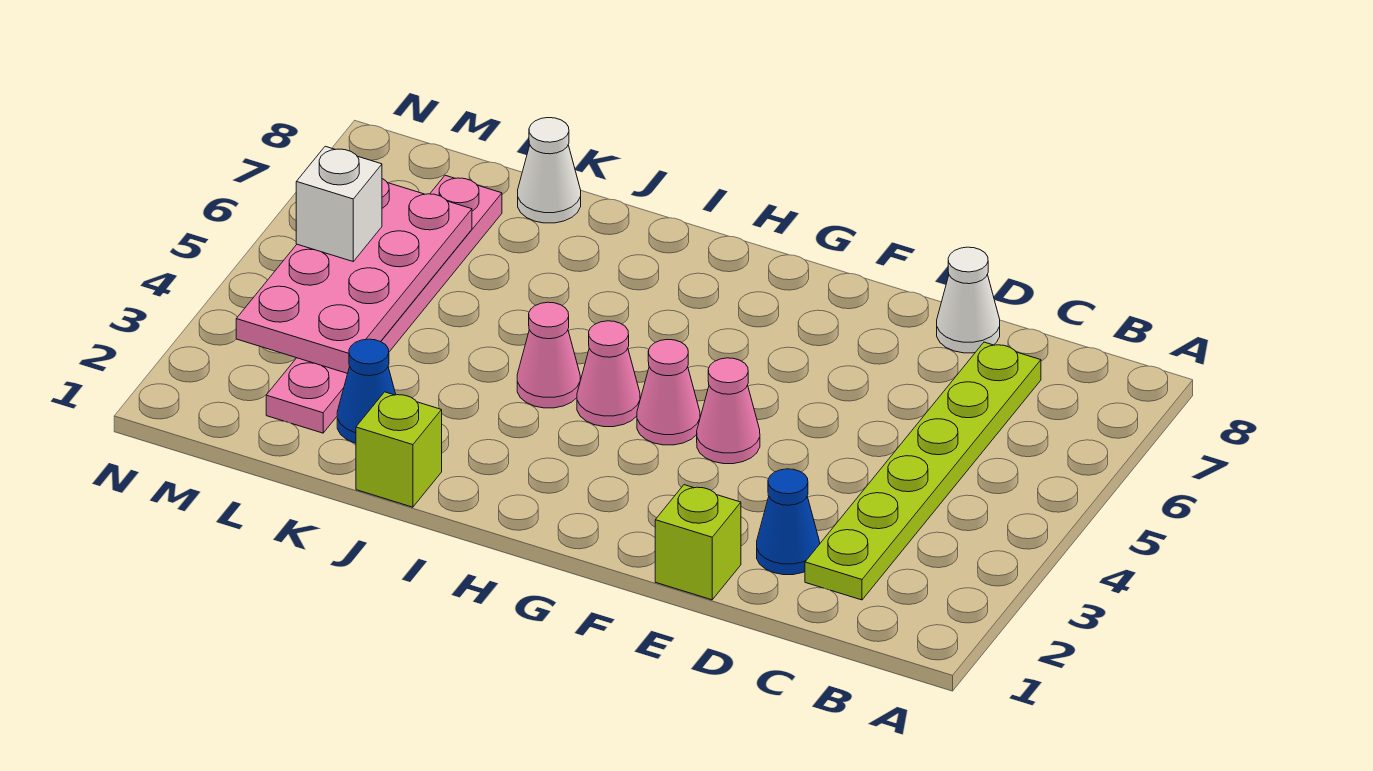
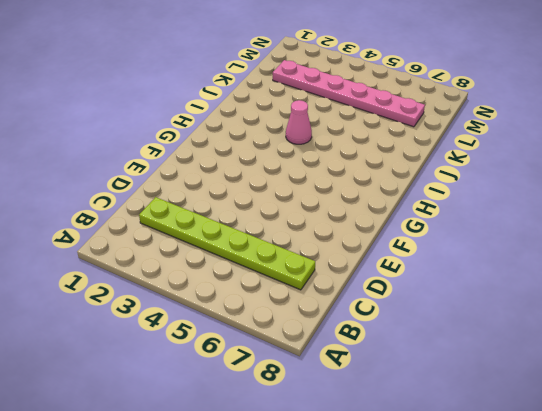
none -> blue cone D2 level 1
none -> white cone D8 level 1
none -> lime brick E1 level 1

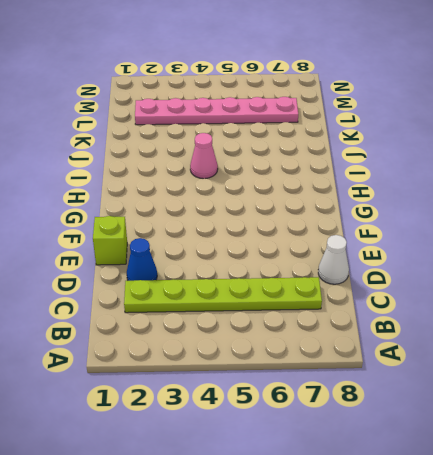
none -> pink cone F4 level 1
none -> pink cone G4 level 1
none -> pink cone H4 level 1

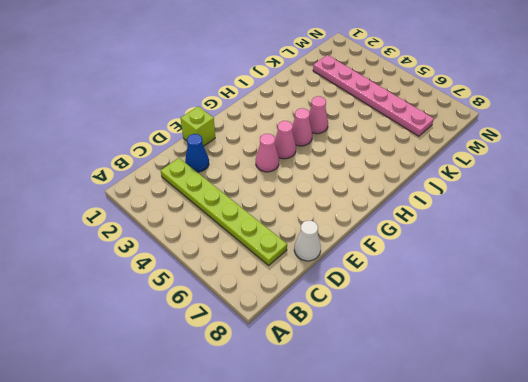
none -> lime brick J1 level 1
none -> blue cone K2 level 1
none -> white cone K8 level 1

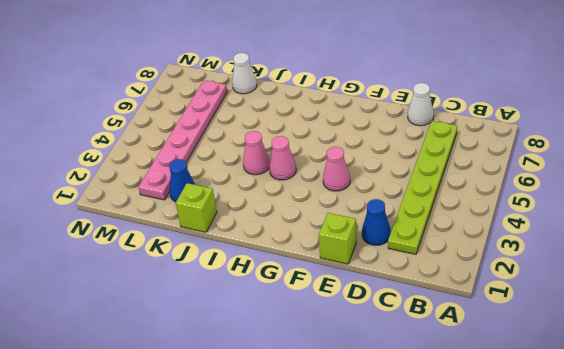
none -> pink cone G4 level 1
none -> pink plate L3:M6 level 2
none -> white brick M5 level 3

